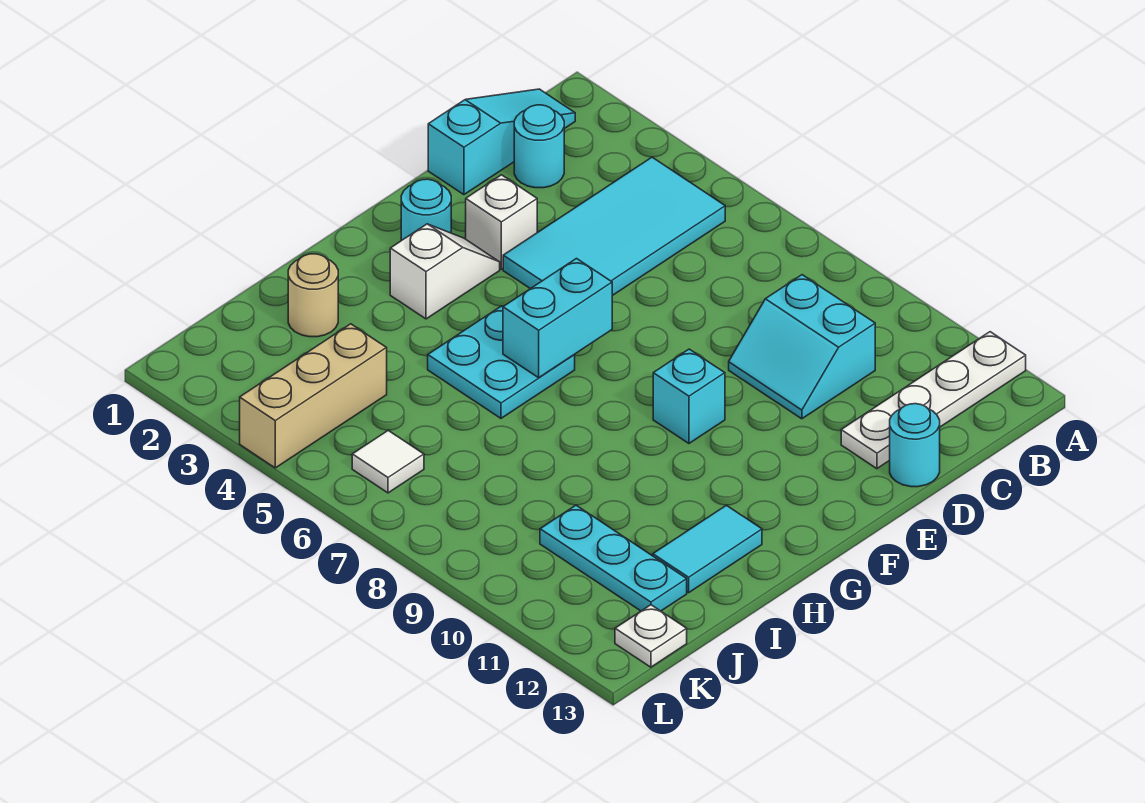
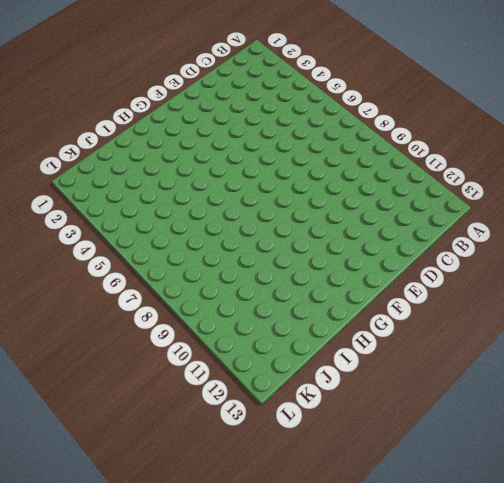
none -> white plate A12:D12 level 1
none -> cyan slope B1:D1 level 1 top D
none -> cyan tile B4:E5 level 1

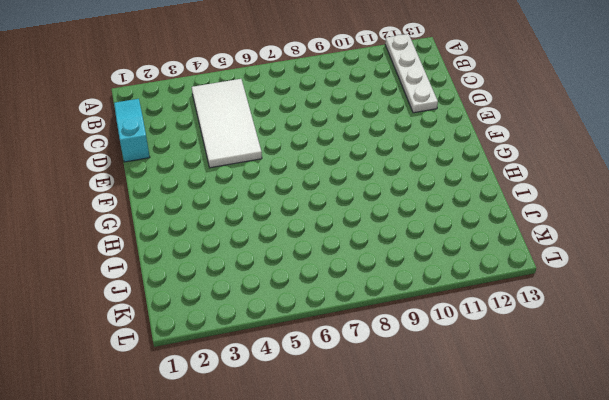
white tile B4:E5 level 1 -> cyan tile B4:E5 level 1
none -> cyan round brick C2 level 1
none -> cyan slope C9:D10 level 1 top C
none -> cyan round brick D13 level 1

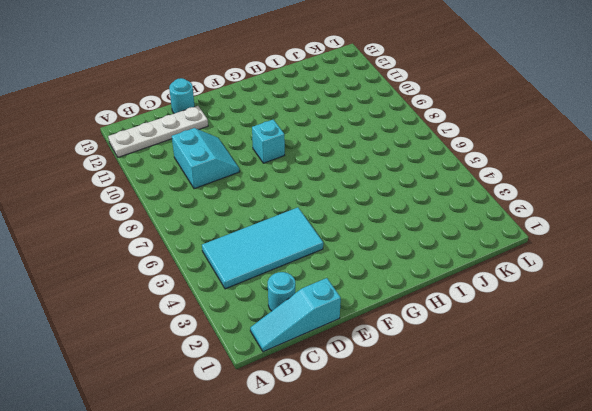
none -> white brick E3 level 1
none -> cyan round brick F2 level 1
none -> white slope F3:G3 level 1 top G

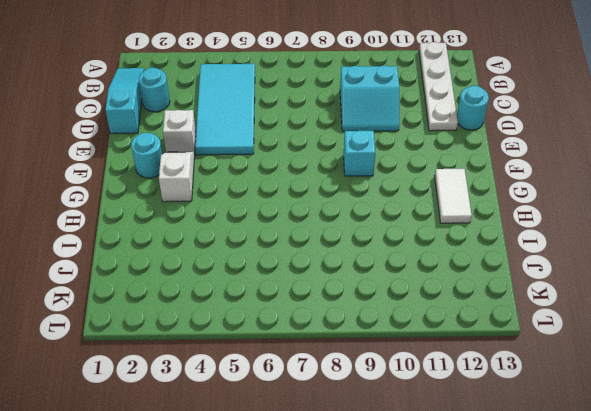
white tile G12:H12 level 1 -> cyan tile H12:I12 level 1
none -> cyan plate G5:H6 level 1
none -> tan round brick I2 level 1
none -> tan brick J4:L4 level 1

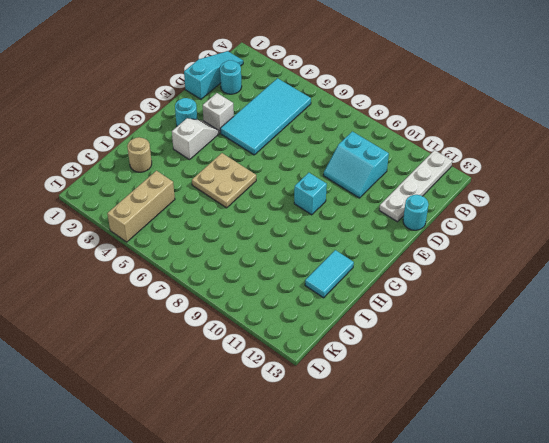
tan plate G5:H6 level 1 -> cyan plate G5:H6 level 1
none -> cyan plate J10:J12 level 1
none -> white tile K6 level 1
none -> white plate K13 level 1

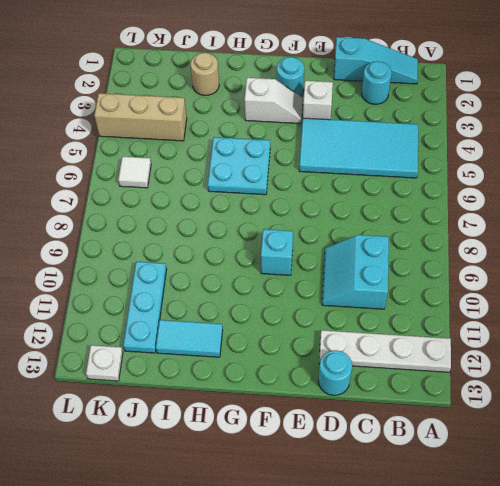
none -> cyan brick F6:G6 level 2

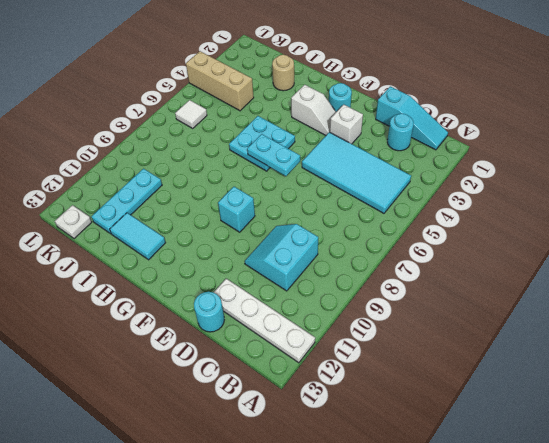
cyan plate F6:G6 level 2 -> cyan brick F6:G6 level 2

